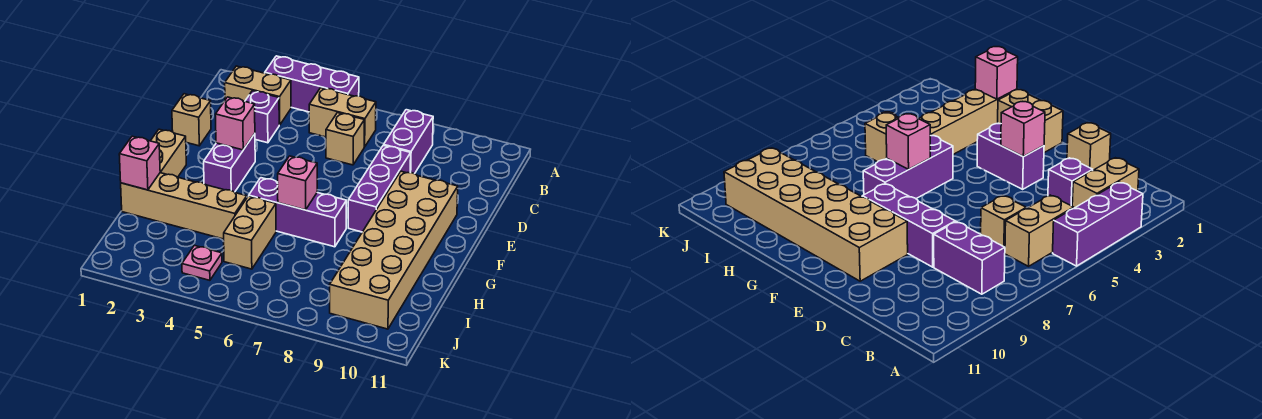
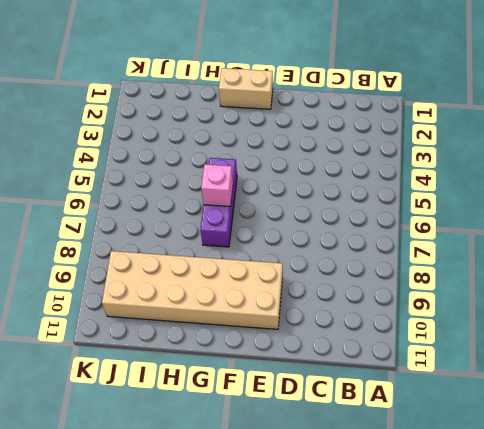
none -> purple brick A3:A5 level 1
none -> tan brick B2:B3 level 1
none -> tan brick B5:B6 level 1

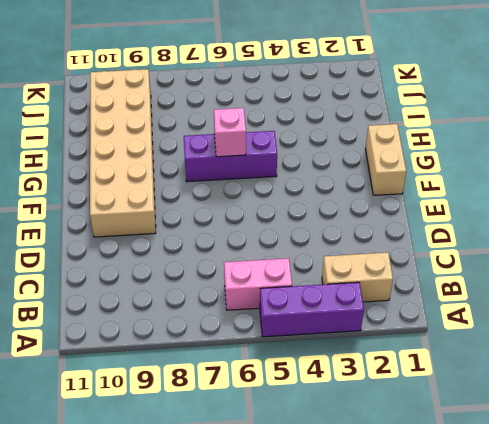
pink brick B5:B6 level 1 -> tan brick B5:B6 level 1
none -> purple brick B8:C8 level 1
none -> purple brick C3 level 1
none -> tan brick C6 level 1

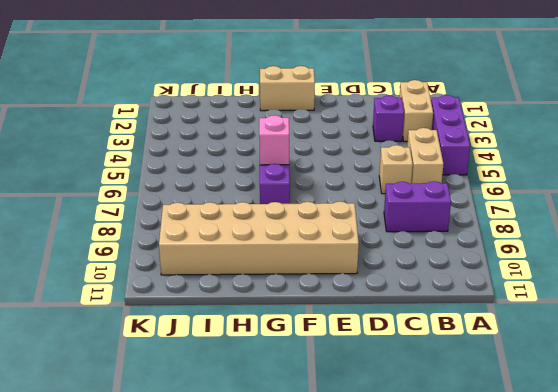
none -> tan brick D1 level 1
none -> purple brick D8:F8 level 1
none -> purple brick E3:F3 level 1

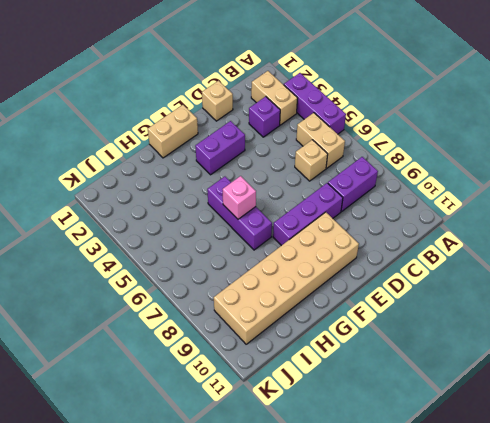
none -> tan brick H1:H4 level 1
none -> tan brick H5:I5 level 1
none -> pink plate J4 level 1

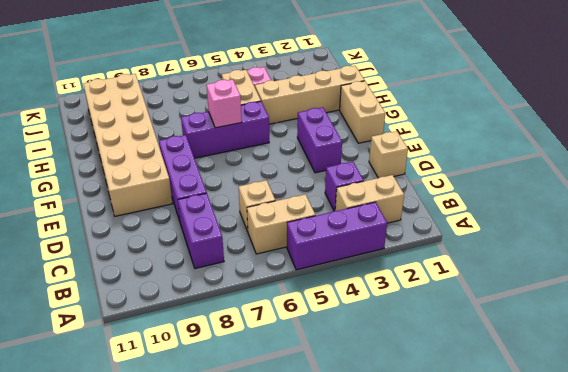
none -> pink brick E3 level 2
none -> pink brick H1 level 2

